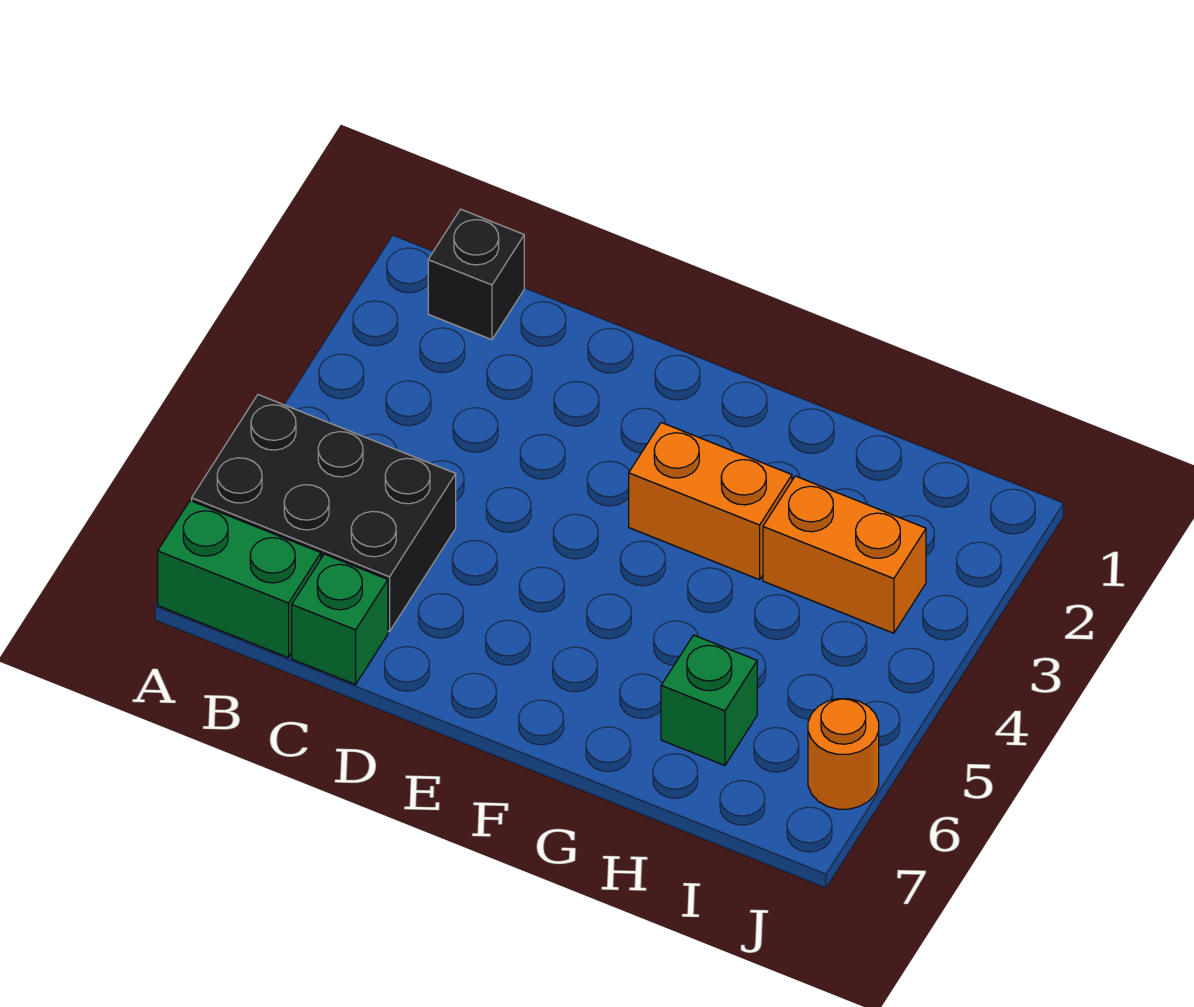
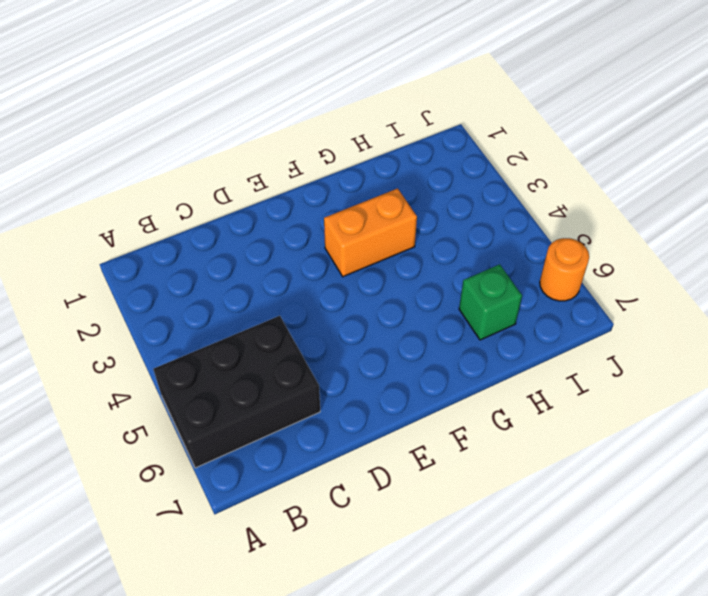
none -> green brick A7:B7 level 1
none -> black brick B1 level 1

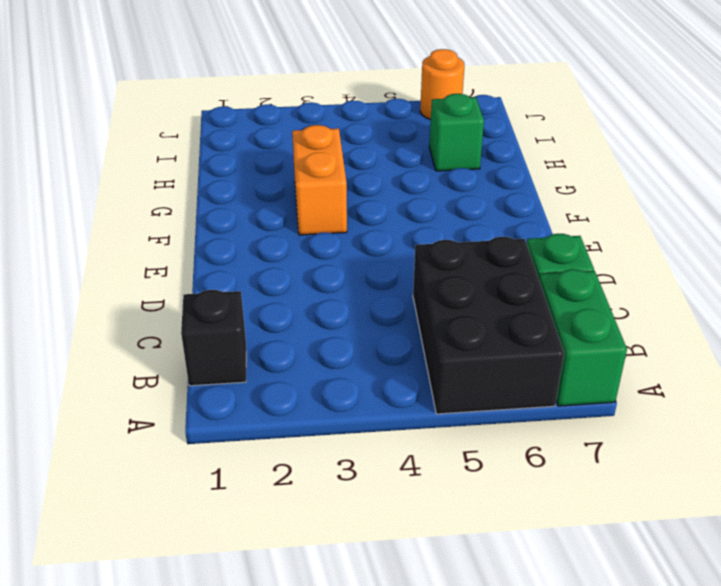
none -> orange brick H3:I3 level 1

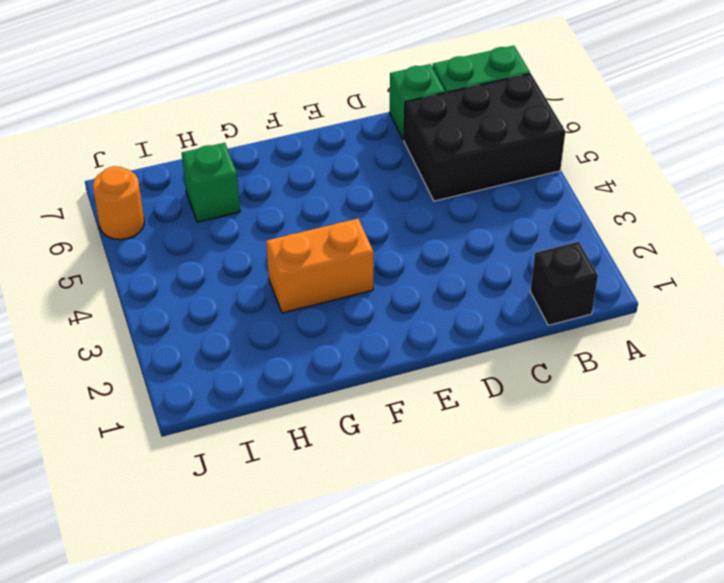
none -> orange brick H3:I3 level 1

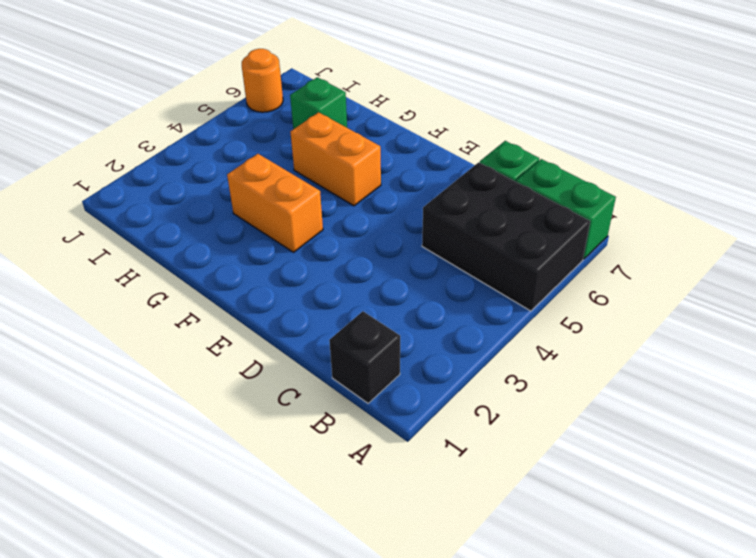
orange brick F5:G5 level 1 -> orange brick H3:I3 level 1

